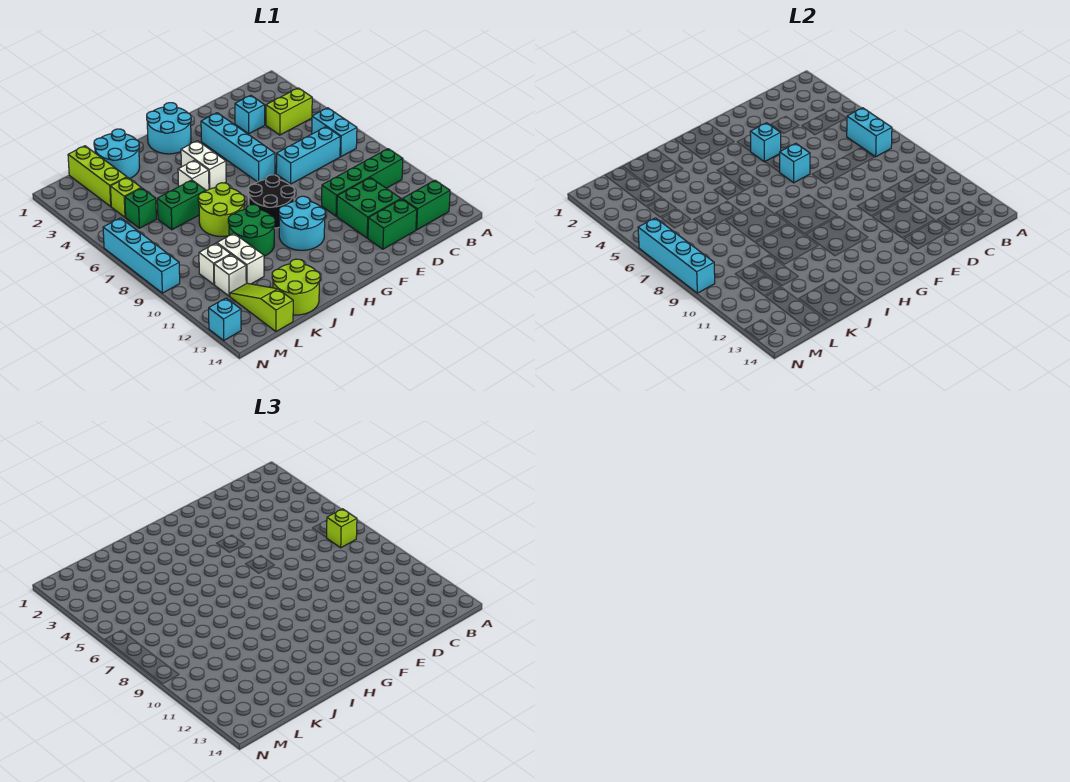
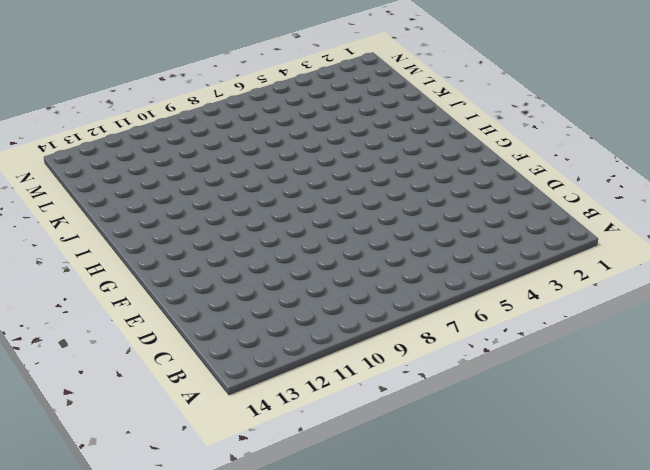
none -> lime brick B4:C4 level 1
none -> cyan brick B6:B7 level 1
none -> green brick B10:E10 level 1
none -> green brick B13:C13 level 1

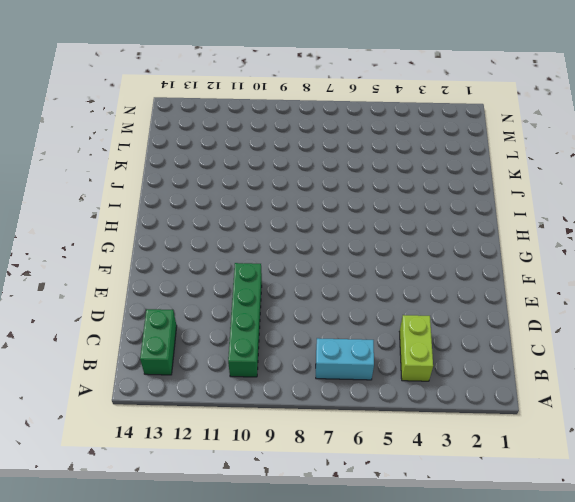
none -> cyan brick C7:E7 level 1
none -> cyan brick D3 level 1
none -> green brick D11:E12 level 1
none -> green brick D13:E13 level 1

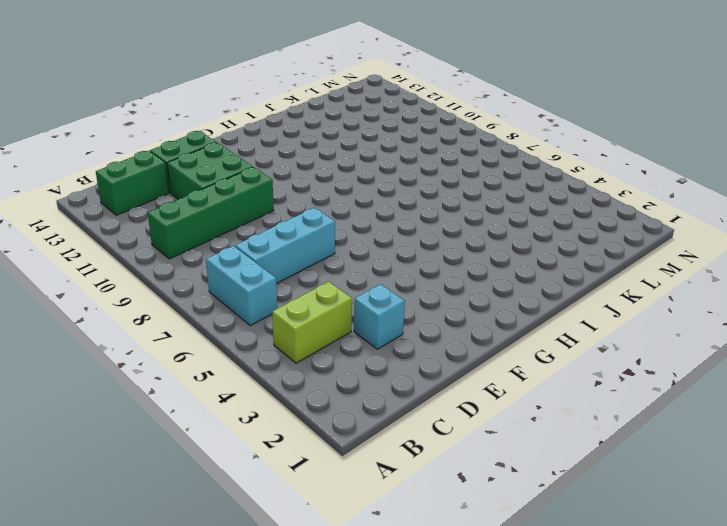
none -> cyan brick F3:F6 level 1
none -> cyan round brick G1:H2 level 1
none -> black round brick G8:H9 level 1
none -> cyan round brick G10:H11 level 1

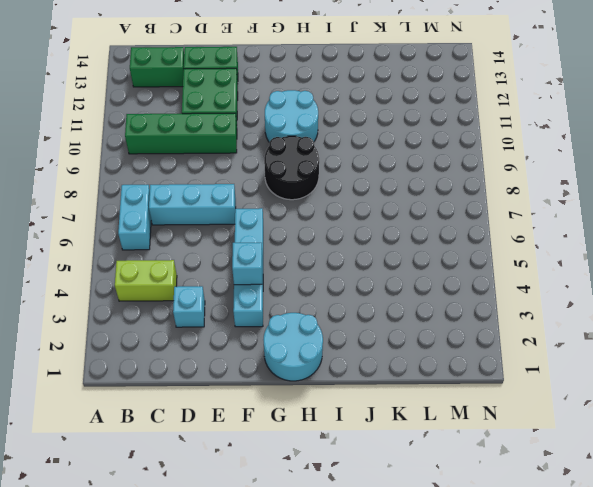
none -> white brick H4:H5 level 1
none -> white brick I5 level 1
none -> lime round brick I7:J8 level 1
none -> green round brick I9:J10 level 1

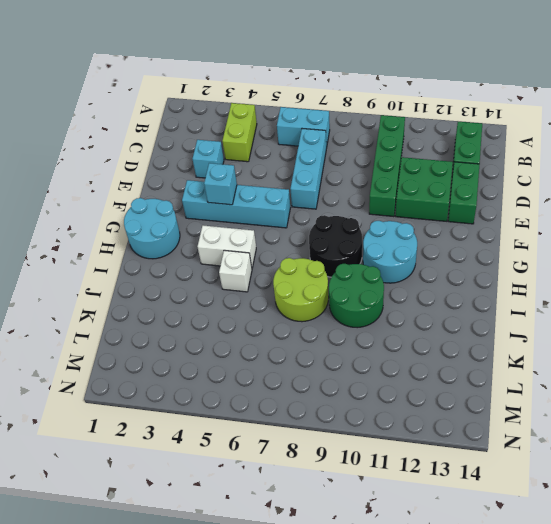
none -> cyan round brick J1:K2 level 1
none -> green brick J6:K6 level 1
none -> lime round brick J13:K14 level 1
none -> white brick K10:K11 level 1

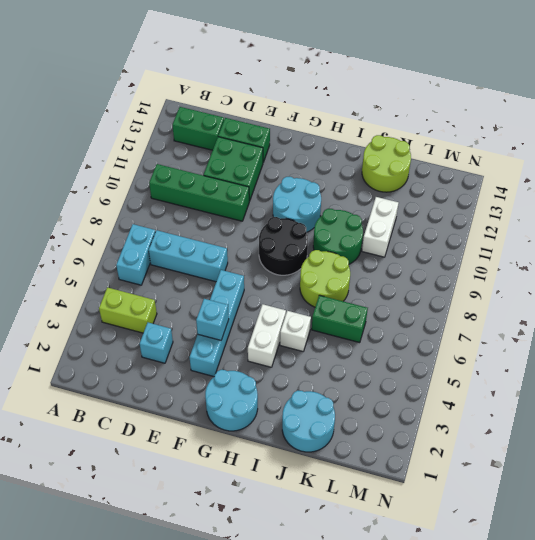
none -> lime brick L1:L3 level 1
none -> lime brick L4 level 1
none -> green brick L5 level 1
none -> white brick L10 level 1

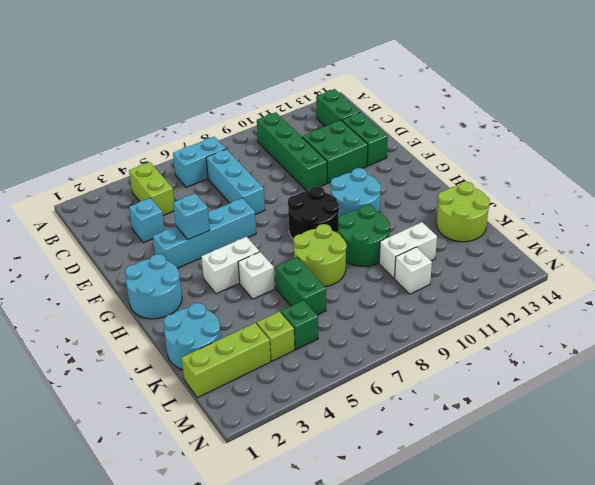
none -> white brick L11 level 1
none -> lime slope L12:L14 level 1 top 14
none -> cyan brick N6:N9 level 1
none -> cyan brick N13 level 1

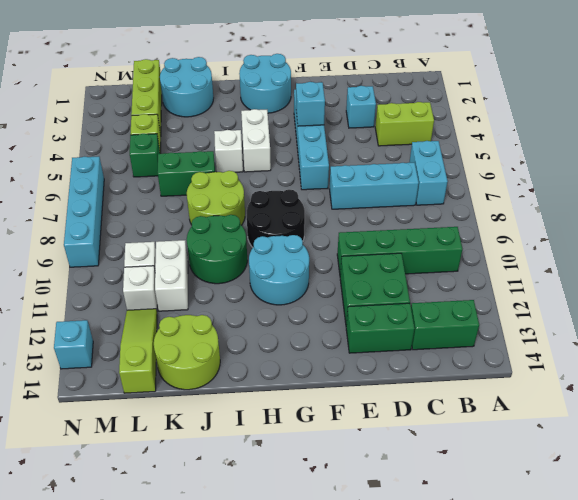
none -> cyan brick B6:B7 level 2
none -> cyan brick F6 level 2
none -> cyan brick N6:N9 level 2
none -> lime brick B7 level 3

